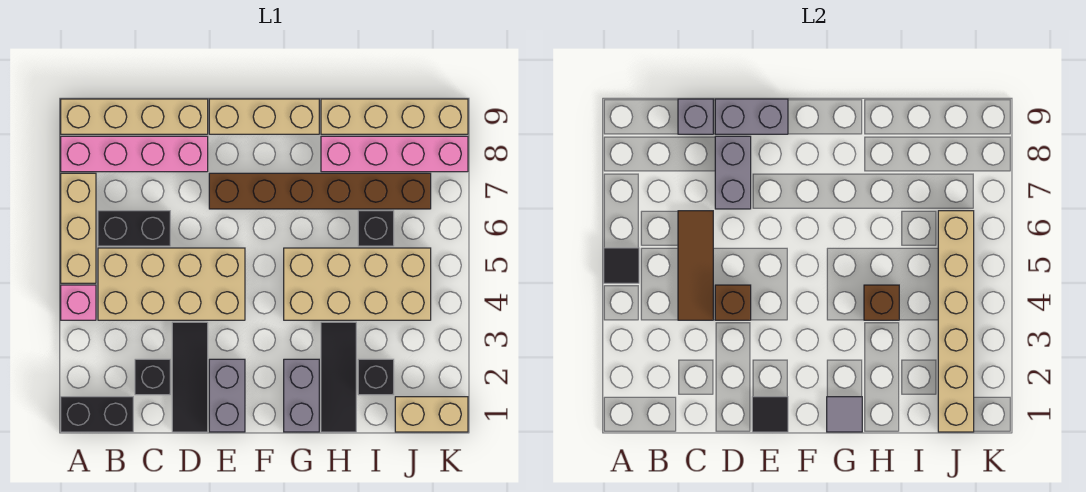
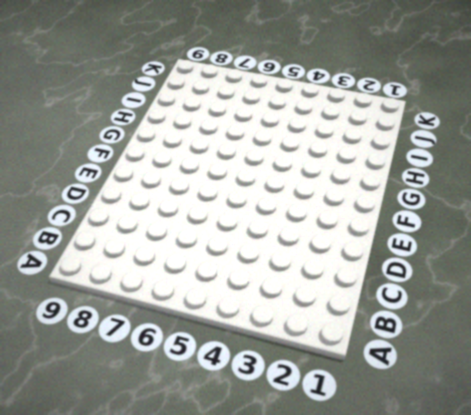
none -> black brick A1:B1 level 1
none -> pink brick A4 level 1
none -> tan brick A5:A7 level 1
none -> pink brick A8:D8 level 1

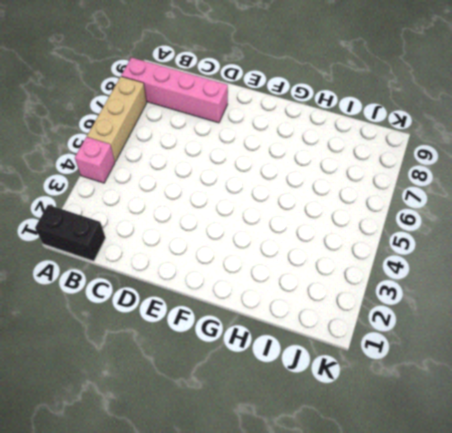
none -> tan brick A9:D9 level 1
none -> tan brick B4:E5 level 1
none -> black brick B6:C6 level 1
none -> black brick C2 level 1

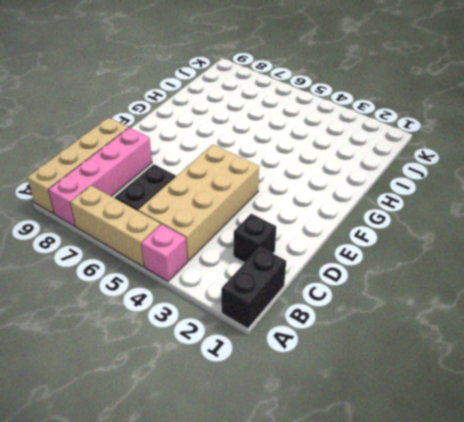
none -> black tile D1:D3 level 1
none -> grey brick E1:E2 level 1
none -> brown brick E7:J7 level 1
none -> tan brick E9:G9 level 1

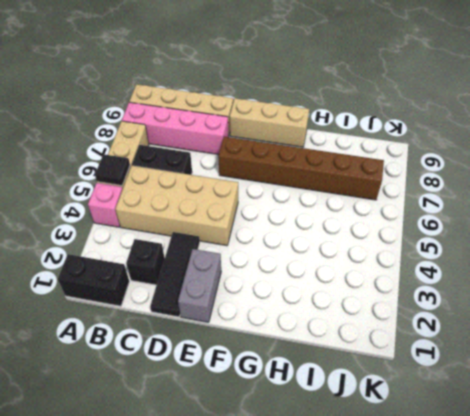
none -> grey brick G1:G2 level 1
none -> tan brick G4:J5 level 1
none -> black tile H1:H3 level 1
none -> pink brick H8:K8 level 1

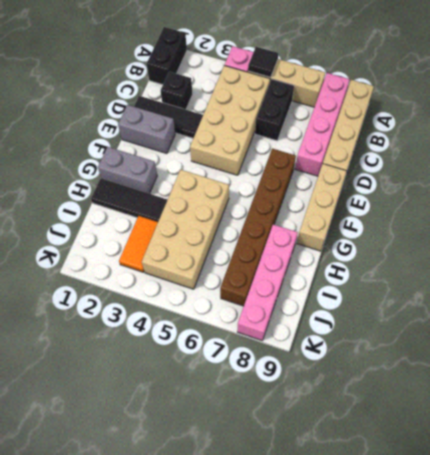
orange tile I3:J3 level 1 -> none
none -> tan brick H9:K9 level 1
none -> black brick I2 level 1
none -> black brick I6 level 1
none -> tan brick J1:K1 level 1

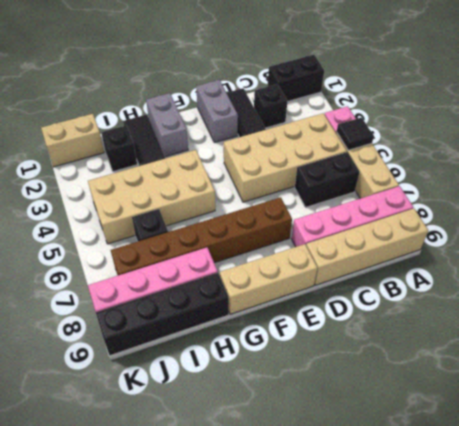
black brick H9:K9 level 1 -> tan brick H9:K9 level 1
none -> brown tile C4:C6 level 2
none -> grey brick C9 level 2
none -> brown brick D4 level 2
none -> grey brick D7:D8 level 2

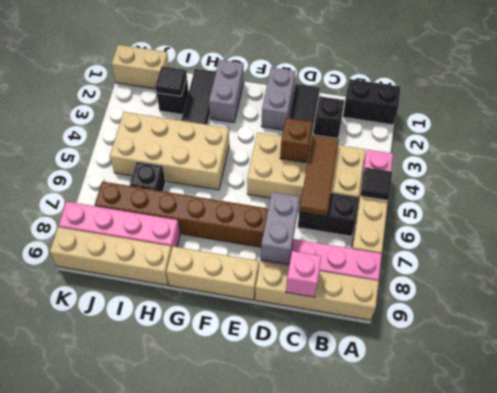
pink brick C9 level 2 -> grey brick C9 level 2
black tile I2 level 2 -> black tile E1 level 2
none -> grey brick D9:E9 level 2
none -> grey tile G1 level 2
none -> brown brick H4 level 2
none -> tan brick J1:J6 level 2

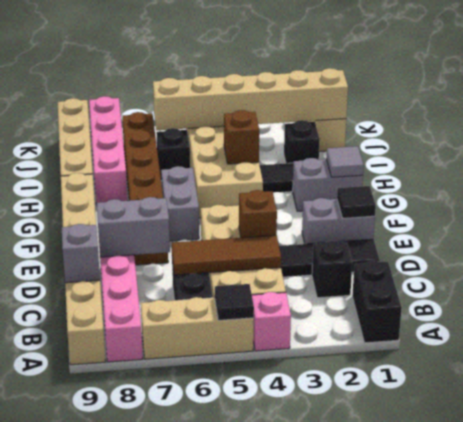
grey brick F6:G6 level 1 -> grey brick D9:E9 level 2

